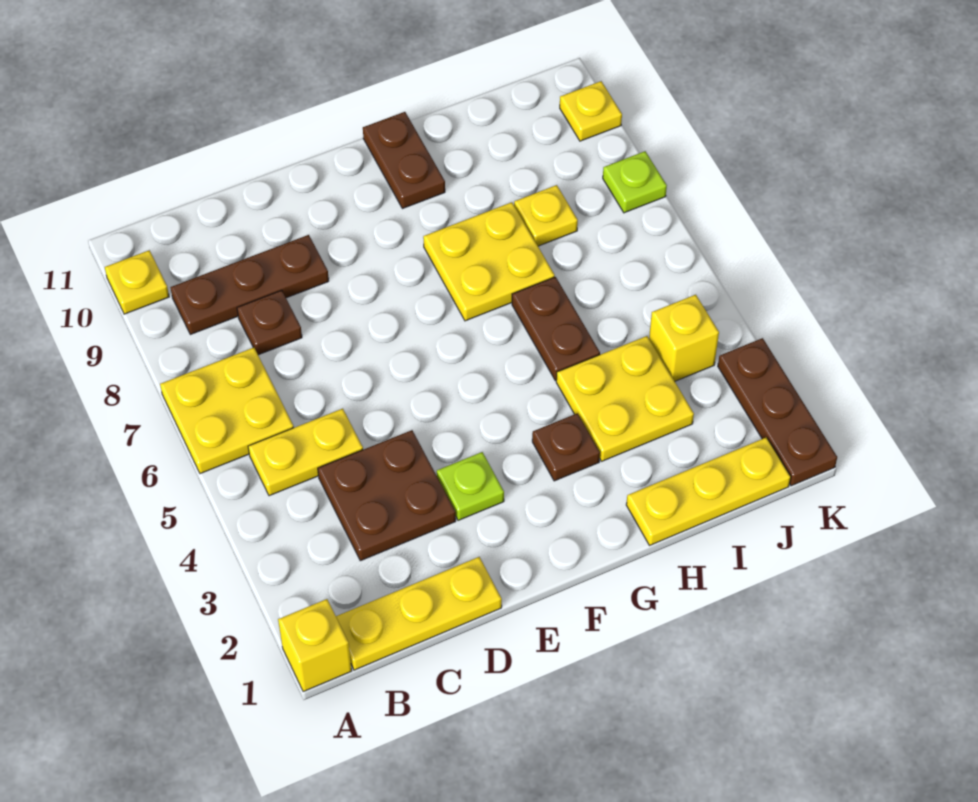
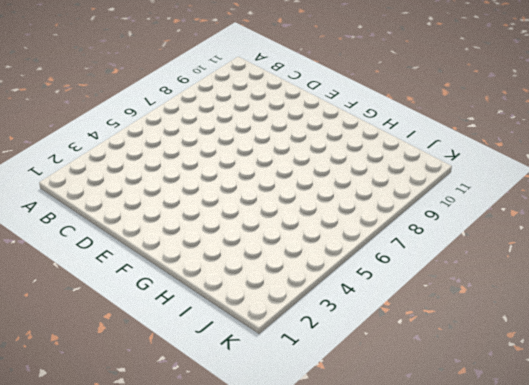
none -> yellow brick A1 level 1
none -> yellow plate A6:B7 level 1
none -> yellow plate A10 level 1

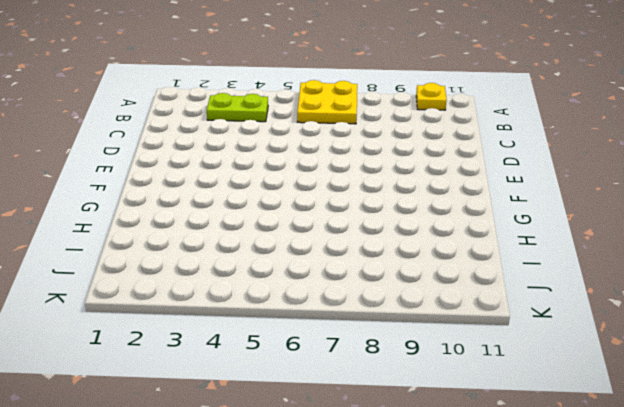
lime plate B3:B4 level 1 -> none
none -> yellow brick A1 level 1
none -> yellow plate B1:D1 level 1
none -> yellow plate B5:C5 level 1

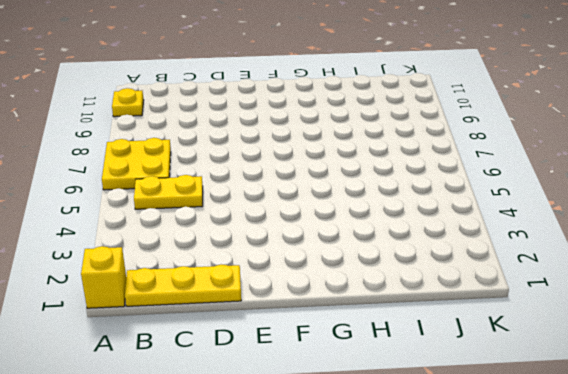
none -> brown plate B9:D9 level 1
none -> brown plate C3:D4 level 1
none -> brown plate C8 level 1

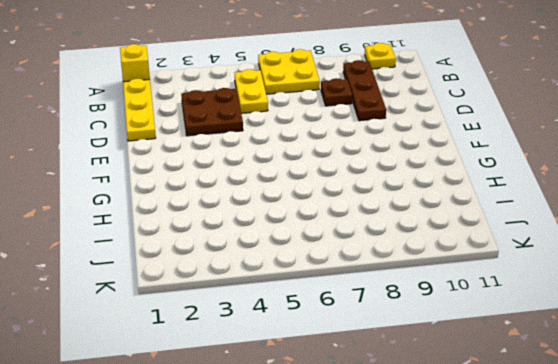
none -> lime plate E3 level 1
none -> brown plate G3 level 1
none -> yellow plate G7:H8 level 1

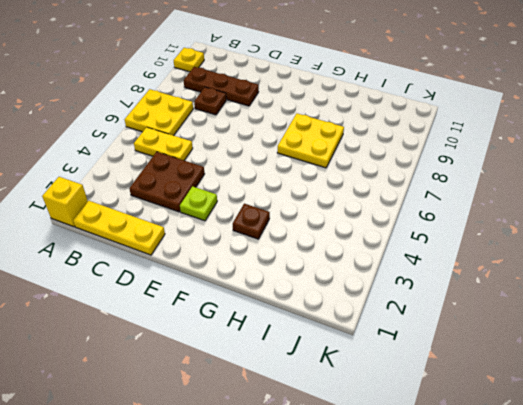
none -> brown plate G10:G11 level 1
none -> yellow plate H1:J1 level 1
none -> yellow plate H3:I4 level 1

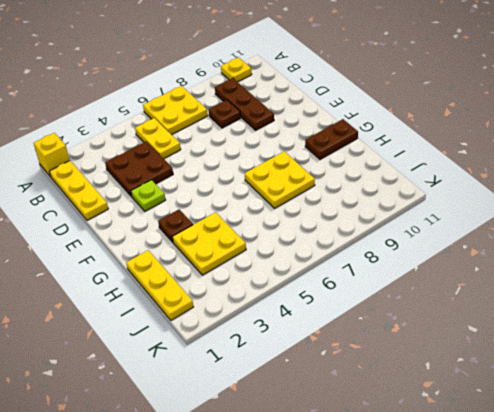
none -> brown plate H5:H6 level 1
none -> yellow plate I8 level 1
none -> yellow brick J4 level 1

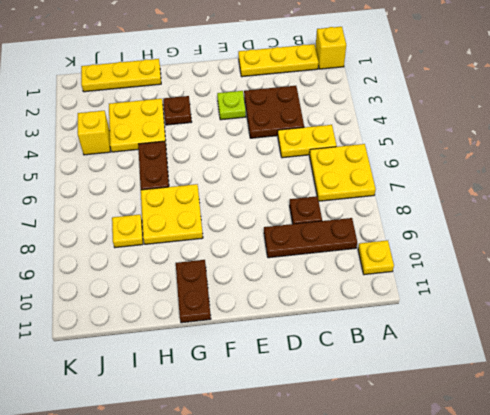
none -> brown plate K1:K3 level 1
none -> lime plate K8 level 1
none -> yellow plate K10 level 1

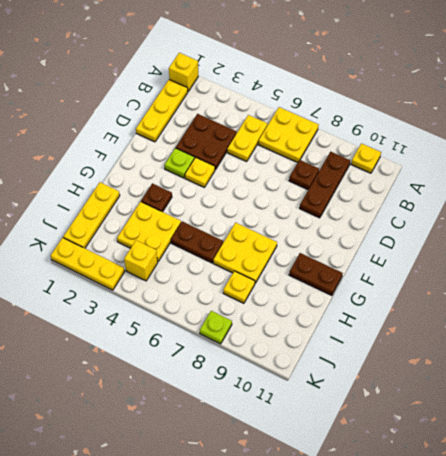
yellow plate E4 level 1 -> yellow plate K10 level 1
yellow plate K1:K3 level 1 -> brown plate K1:K3 level 1

